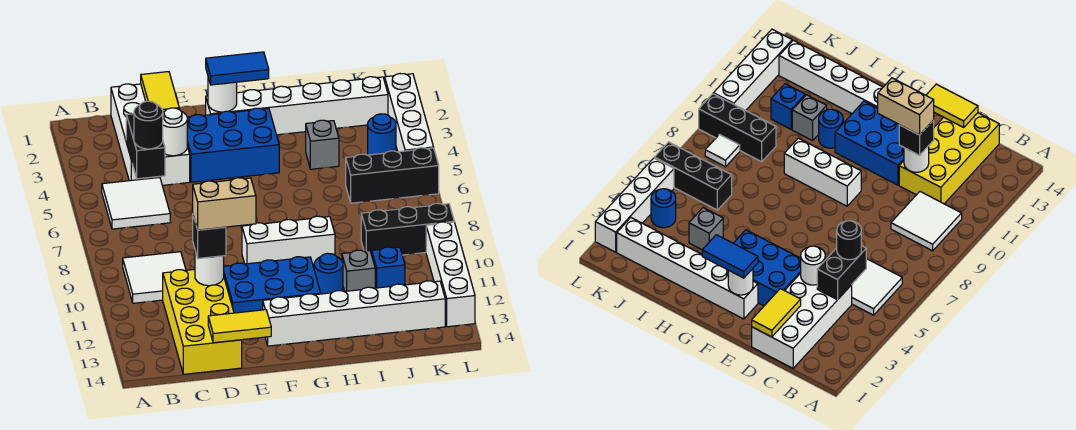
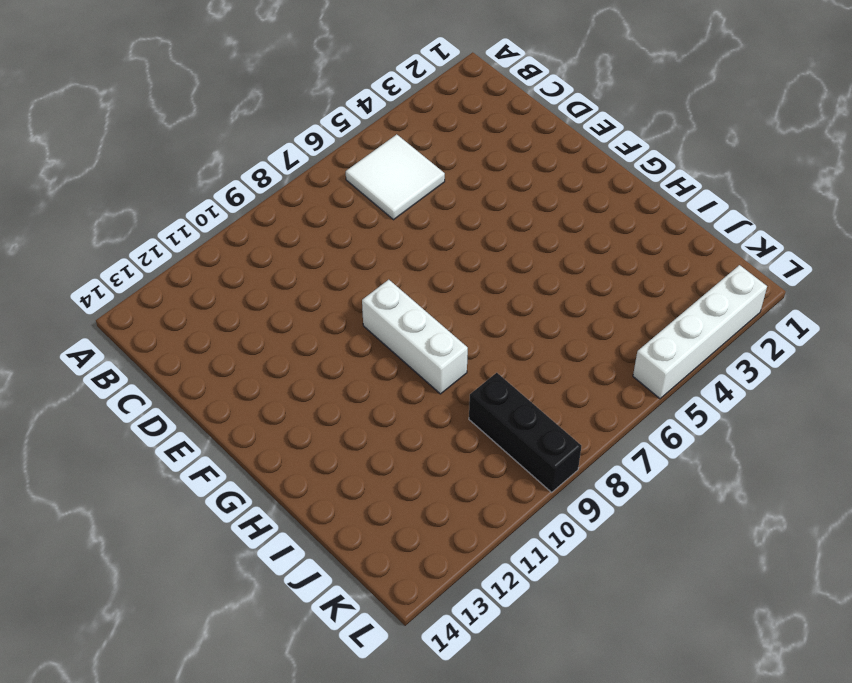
none -> white tile B9:C10 level 1
none -> white brick C1:D4 level 1
none -> yellow brick C11:D14 level 1

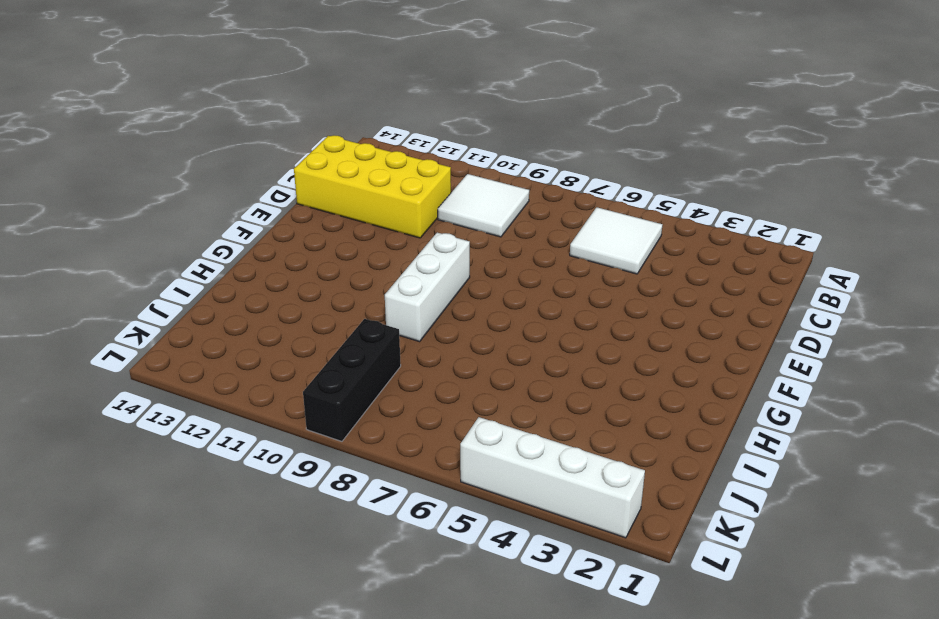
none -> white brick C1:D4 level 1
none -> blue brick E3:G4 level 1
none -> blue brick E11:G12 level 1

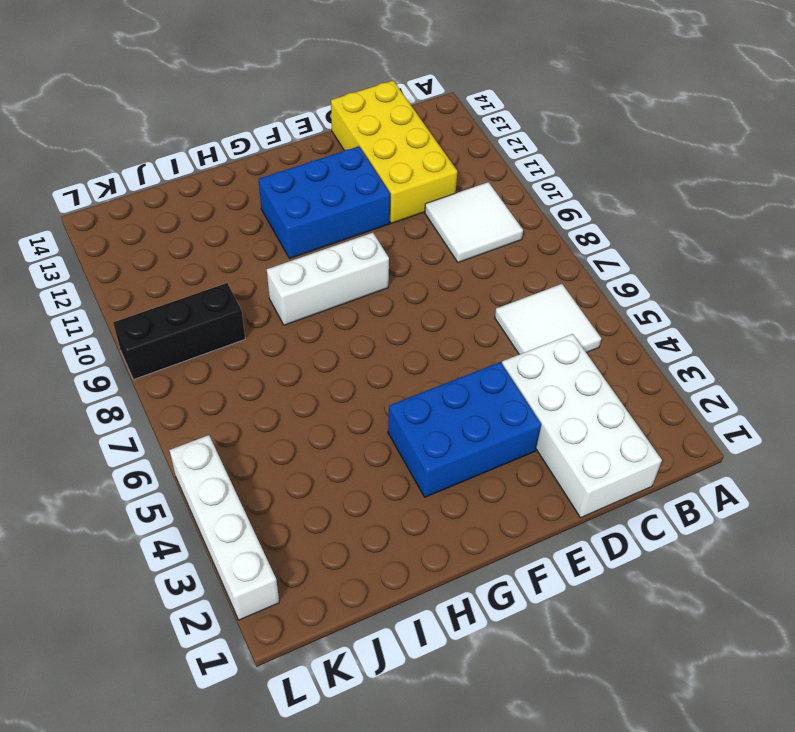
none -> white brick F2:K2 level 1
none -> white brick F13:K13 level 1
none -> blue round brick H11 level 1

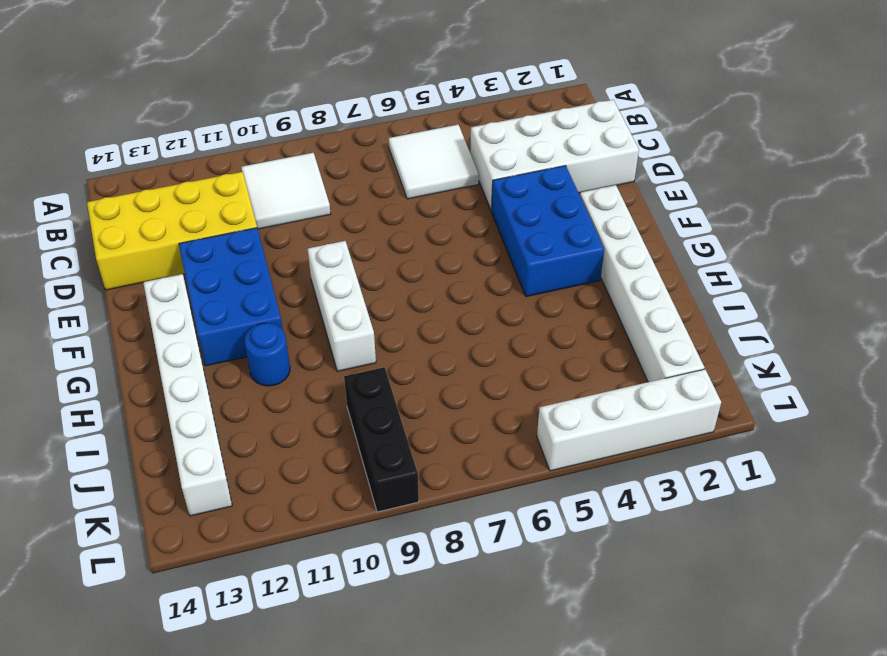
none -> grey brick I4 level 1
none -> grey brick I11 level 1
none -> black brick J6:L6 level 1

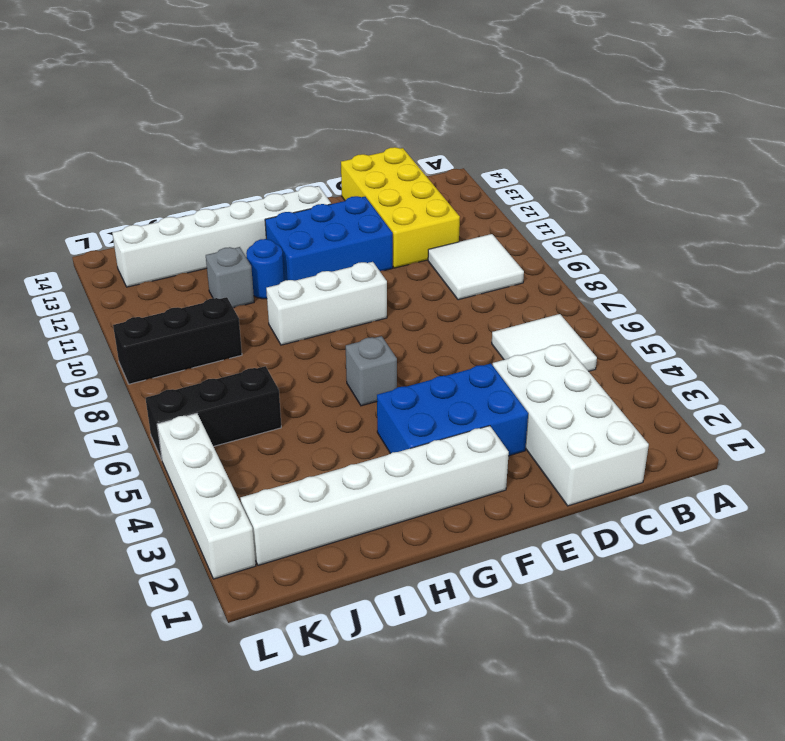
grey brick G6 level 1 -> grey brick I4 level 1
none -> blue brick J11 level 1
none -> blue round brick K4 level 1
none -> white tile K8 level 1

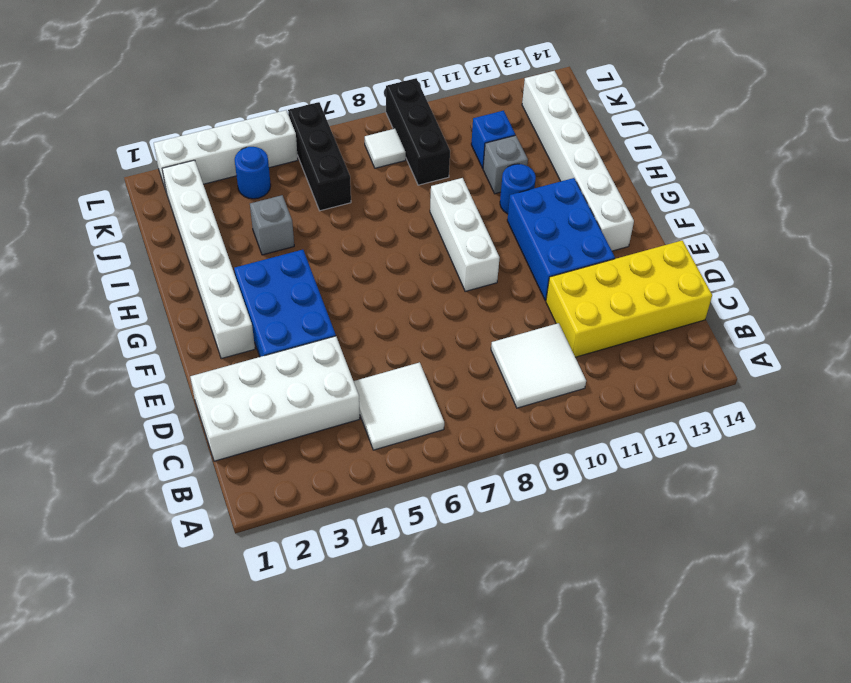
none -> white brick L10:L13 level 1
none -> black brick C4:C5 level 2
none -> yellow tile D1:D2 level 2

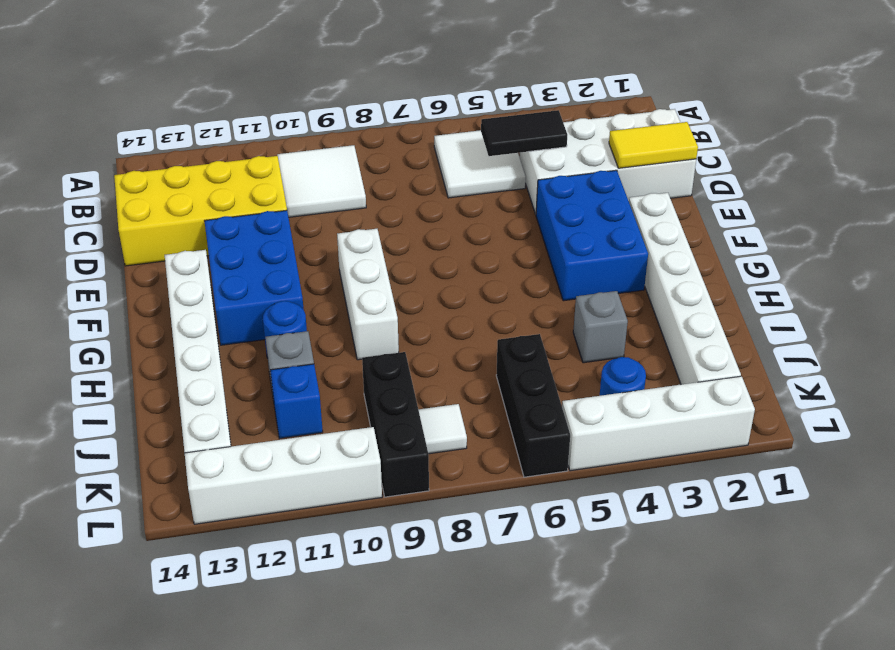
black tile C4:C5 level 2 -> black brick C4:C5 level 2
none -> white round brick D4 level 2
none -> white round brick D11 level 2
none -> yellow tile D14:E14 level 2

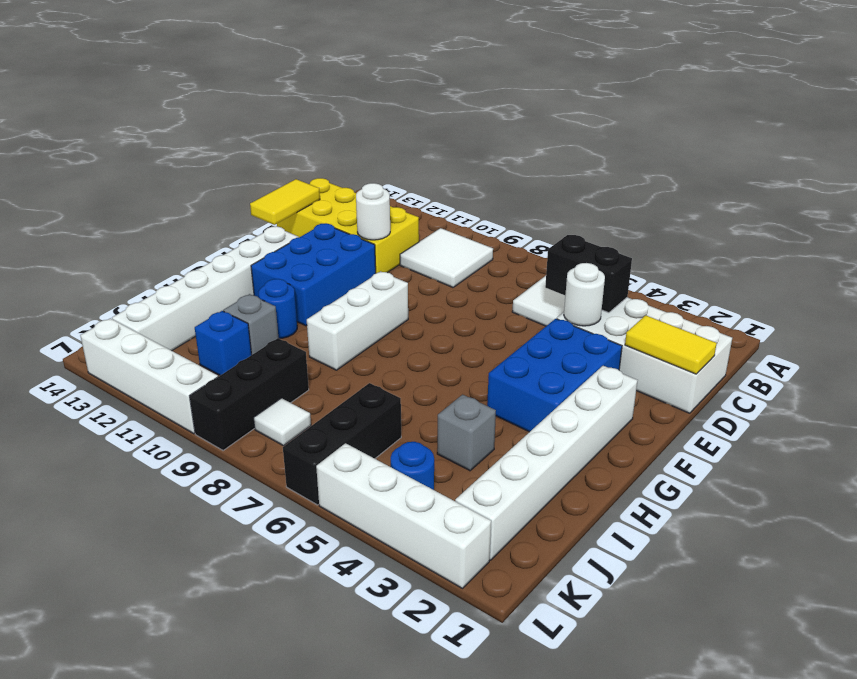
none -> white round brick F2 level 2
none -> black round brick C5 level 3
none -> black brick D11 level 3

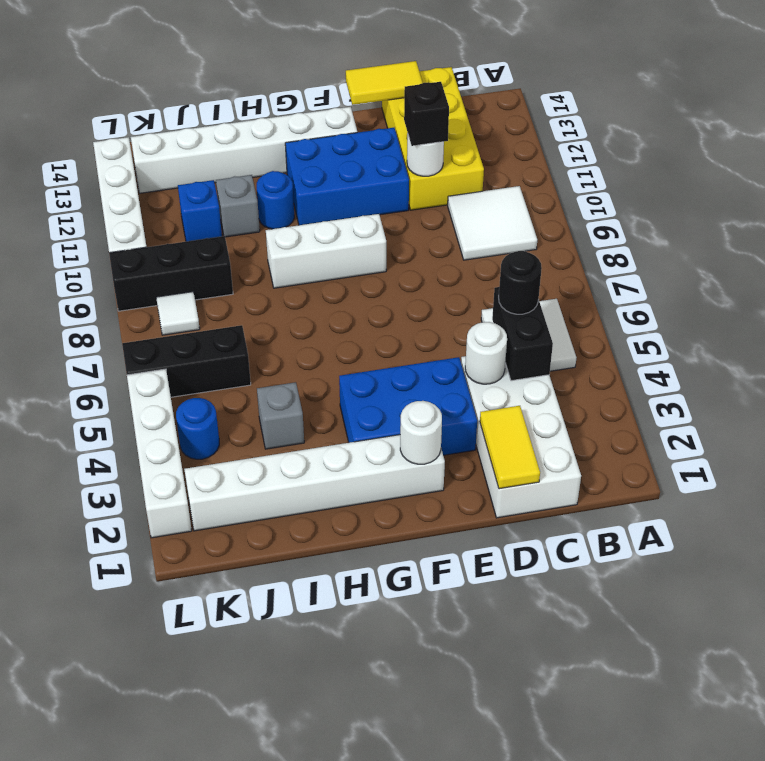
none -> blue tile F2:G2 level 3
none -> tan brick D11:E11 level 4

